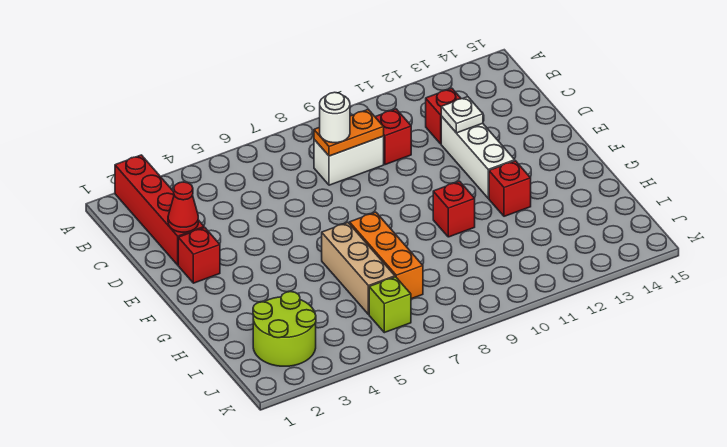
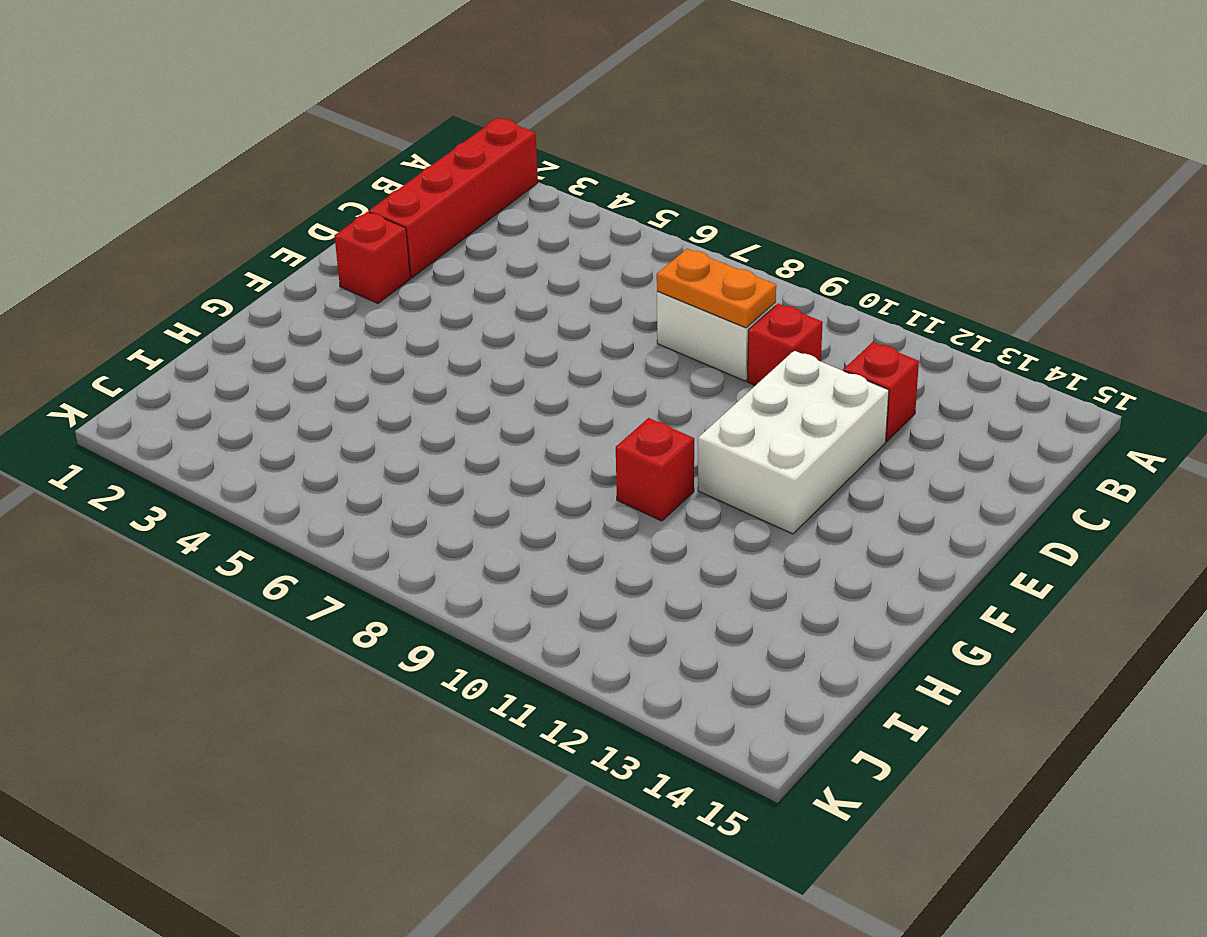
white brick D11:F12 level 1 -> white brick D12:F12 level 1
none -> tan brick G6:I6 level 1
none -> orange brick G7:I7 level 1
none -> red brick G12 level 1

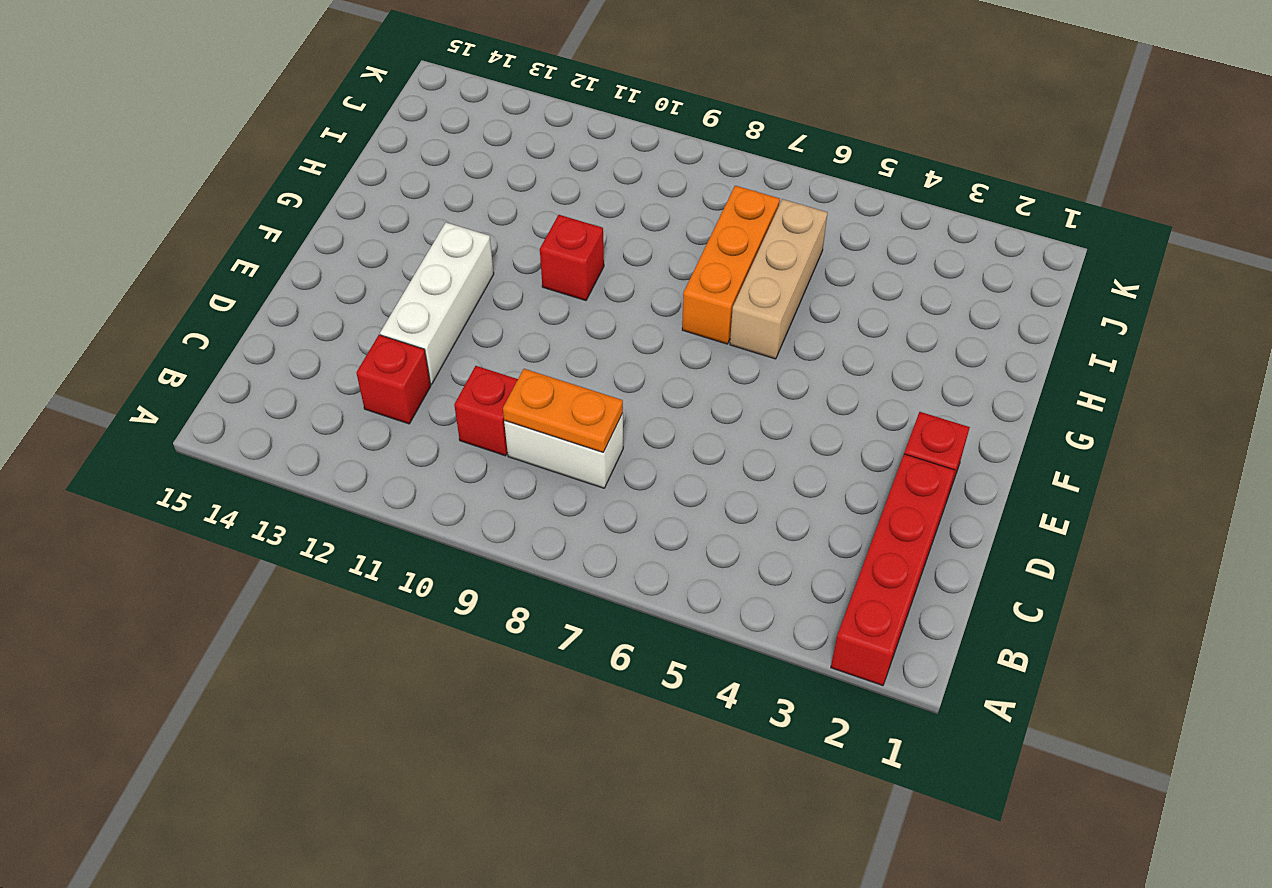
none -> red brick G12 level 1
none -> lime round brick I2:J3 level 1
none -> lime brick J6 level 1

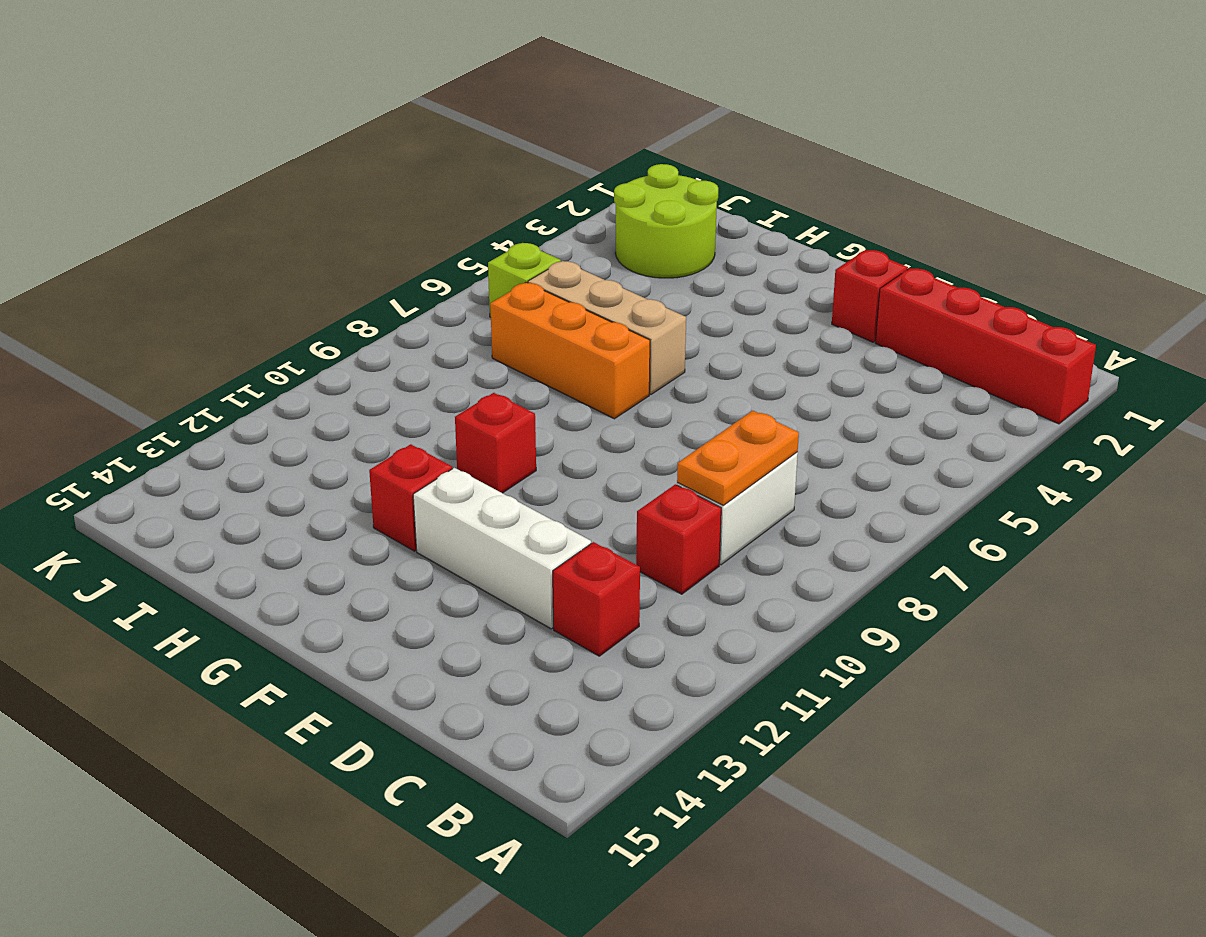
none -> red cone D2 level 2
none -> white plate D12 level 2
none -> white round brick C8 level 3

